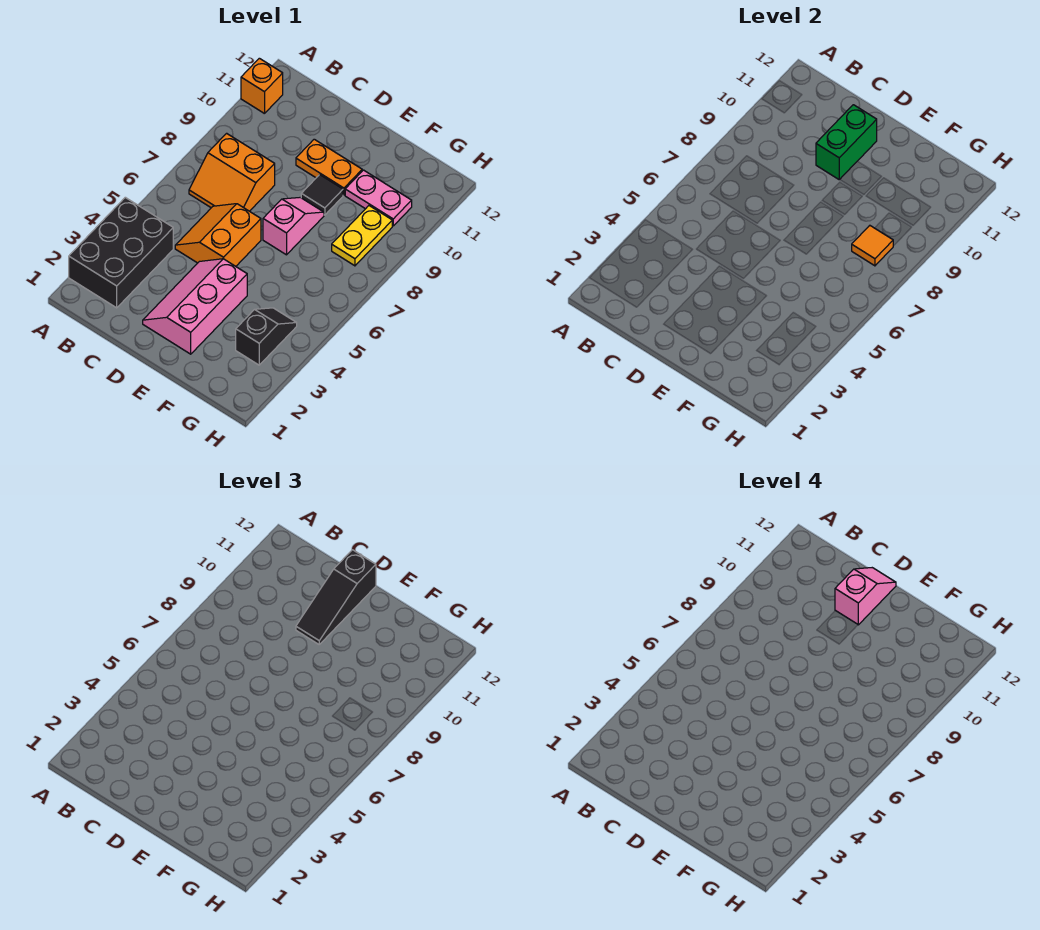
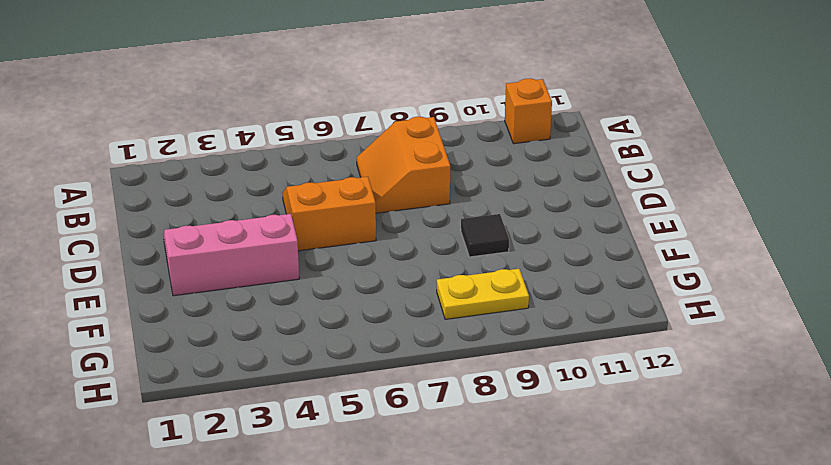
none -> black brick A2:B4 level 1
none -> orange plate D10:E10 level 1
none -> pink slope E7:E8 level 1 top 7

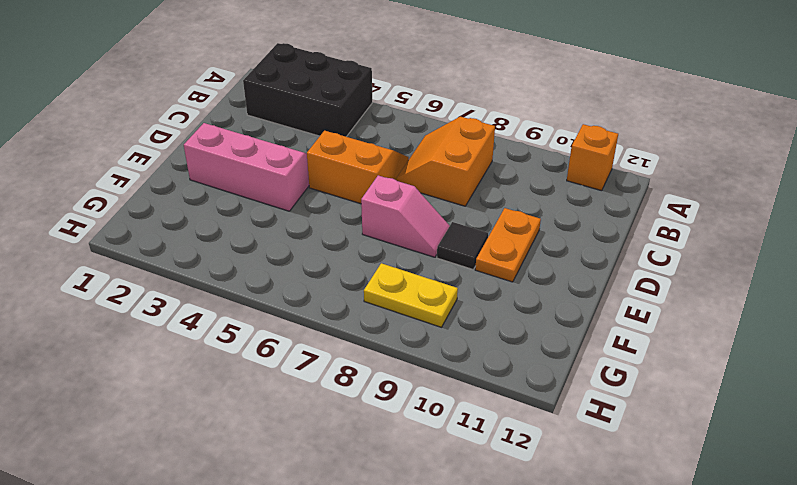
none -> pink plate F10:G10 level 1
none -> black slope G3:G4 level 1 top 3
none -> green brick D10:D11 level 2

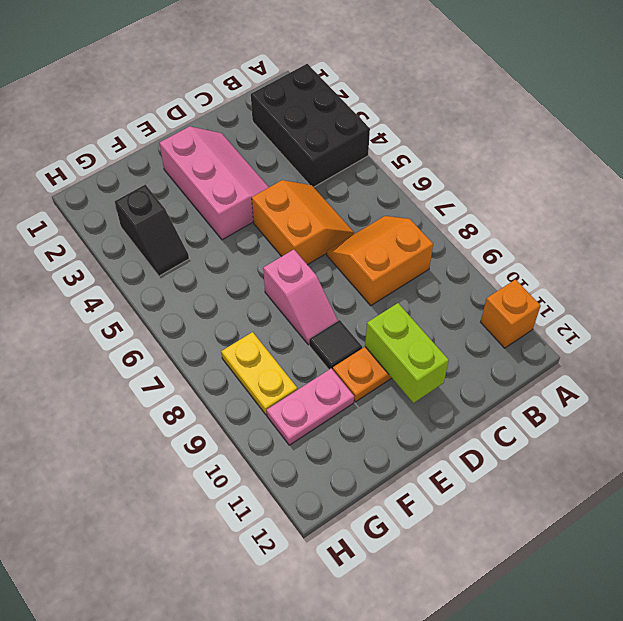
lime brick D10:D11 level 2 -> green brick D10:D11 level 2
none -> orange tile G8 level 2
none -> black slope D10:D12 level 3 top 12
none -> pink slope D11:D12 level 4 top 11

